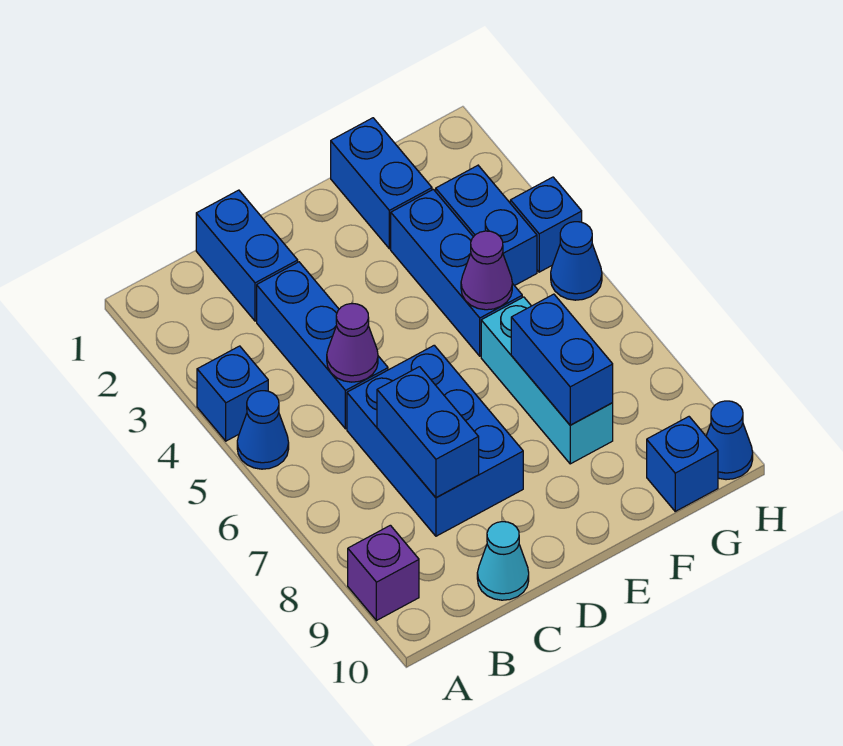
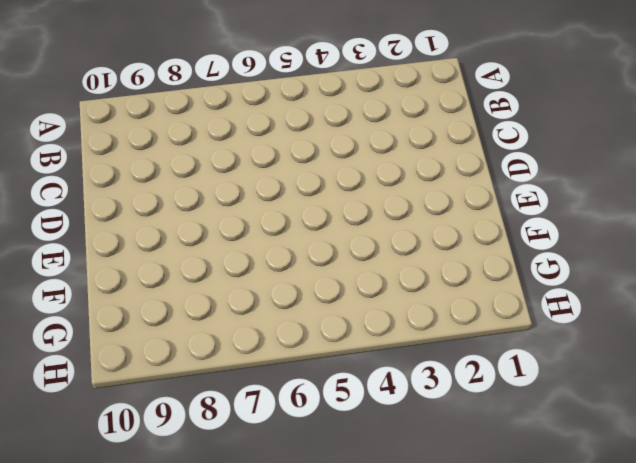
none -> blue brick A4 level 1
none -> blue cone A5 level 1
none -> purple brick A9 level 1

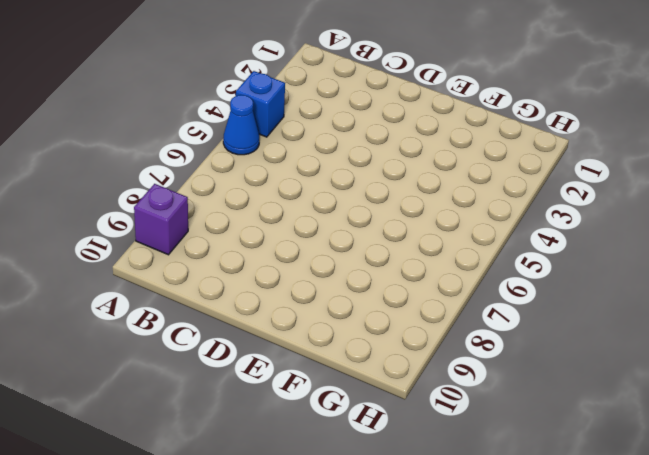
none -> blue brick C1:C2 level 1
none -> blue brick C3:C5 level 1
none -> blue brick C6:D8 level 1

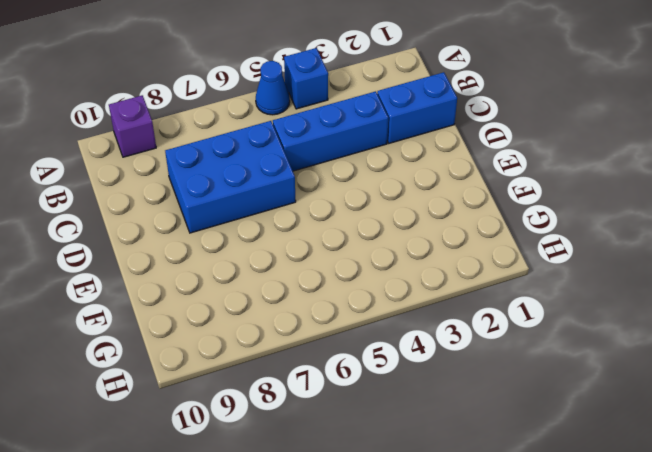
none -> cyan cone C10 level 1
none -> blue brick F1:F2 level 1
none -> blue brick F3:F5 level 1

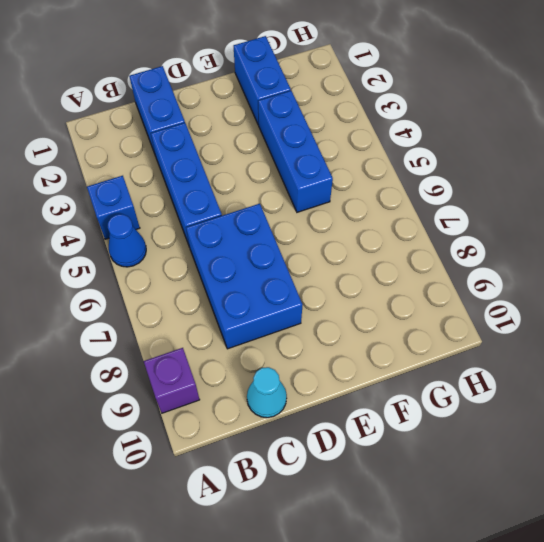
none -> cyan brick F6:F8 level 1
none -> blue brick G3:G4 level 1
none -> blue brick G10 level 1

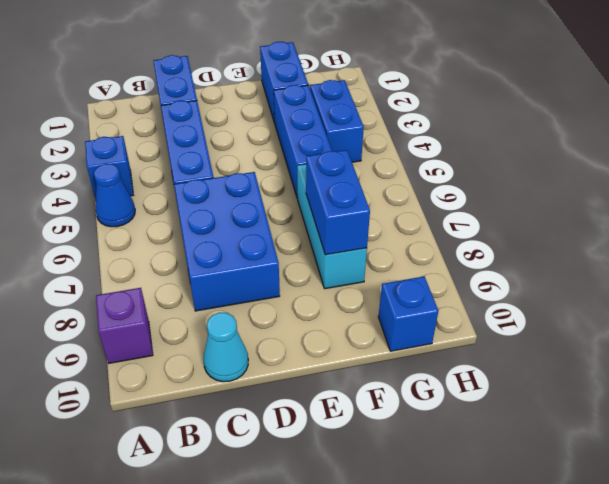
none -> blue brick H4 level 1
none -> blue cone H5 level 1
none -> blue cone H10 level 1

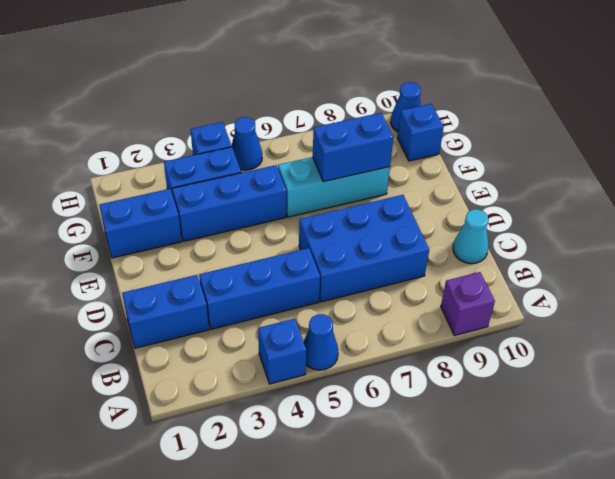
none -> purple cone C5 level 2
none -> blue brick C7:C8 level 2
none -> purple cone F5 level 2

